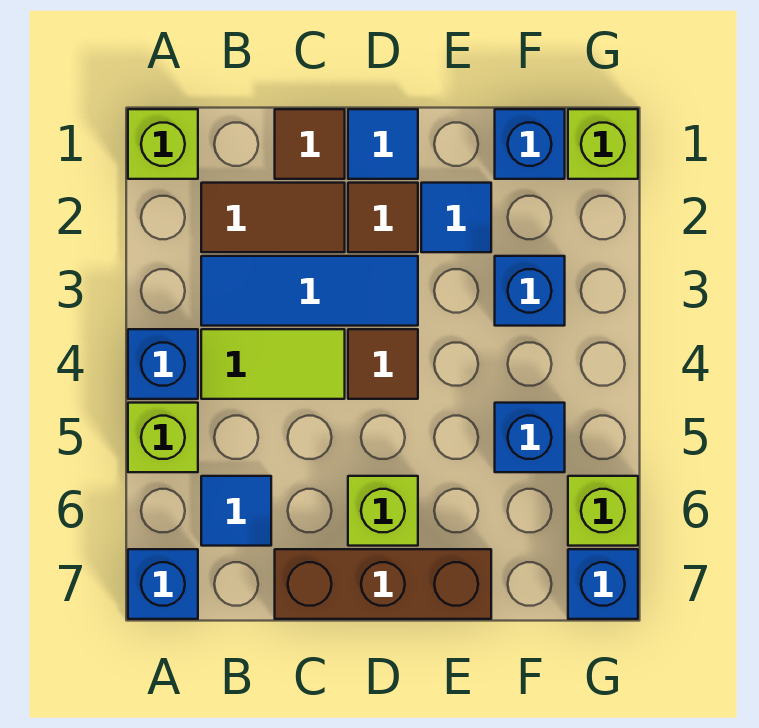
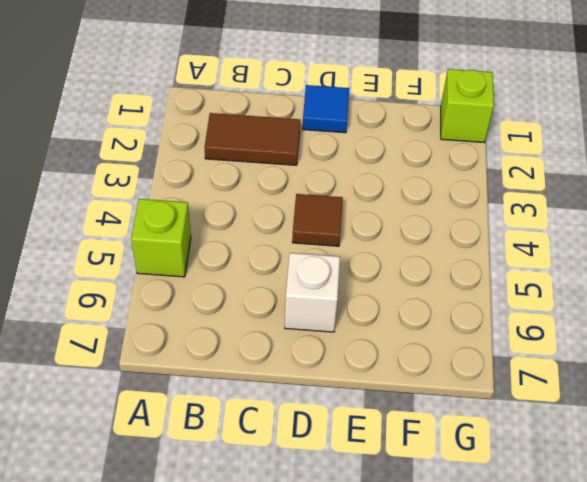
white brick D6 level 1 -> lime brick D6 level 1
none -> lime brick A1 level 1
none -> blue brick A4 level 1
none -> blue brick A7 level 1

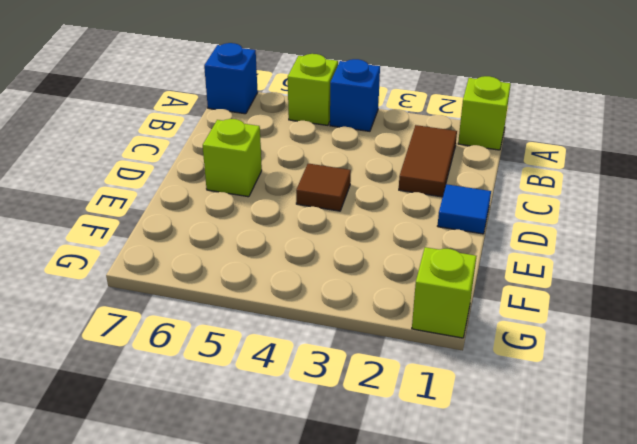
none -> blue tile B3:D3 level 1
none -> lime tile B4:C4 level 1
none -> blue tile B6 level 1

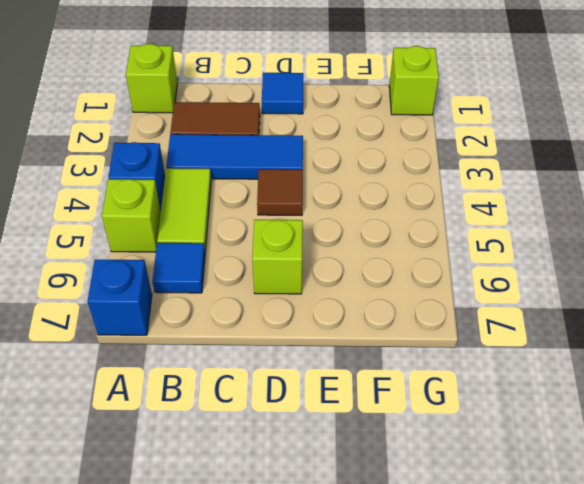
lime tile B4:B5 level 1 -> lime tile B4:C4 level 1
none -> brown tile C1 level 1
none -> brown brick C7:E7 level 1
none -> brown tile D2 level 1

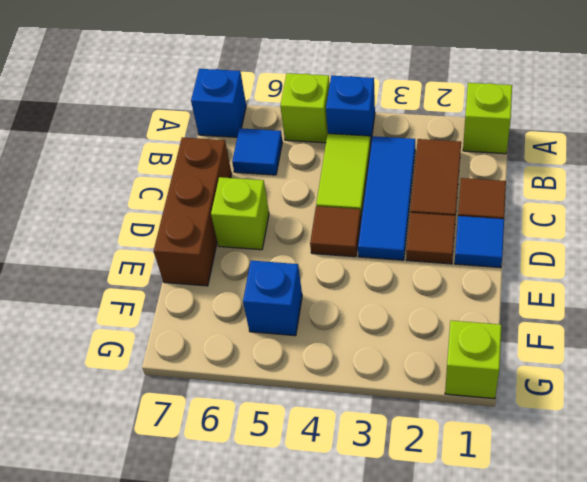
none -> blue tile E2 level 1
none -> blue brick F1 level 1
none -> blue brick F3 level 1

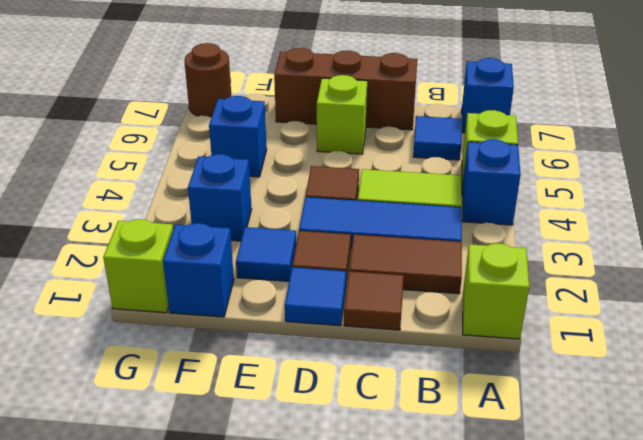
brown round brick G7 level 1 -> blue brick G7 level 1
none -> lime brick G6 level 1

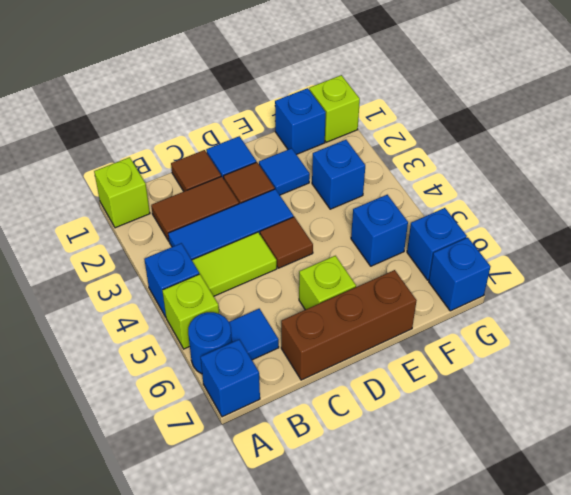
blue round brick A6 level 1 -> none
blue brick G6 level 1 -> lime brick G6 level 1

